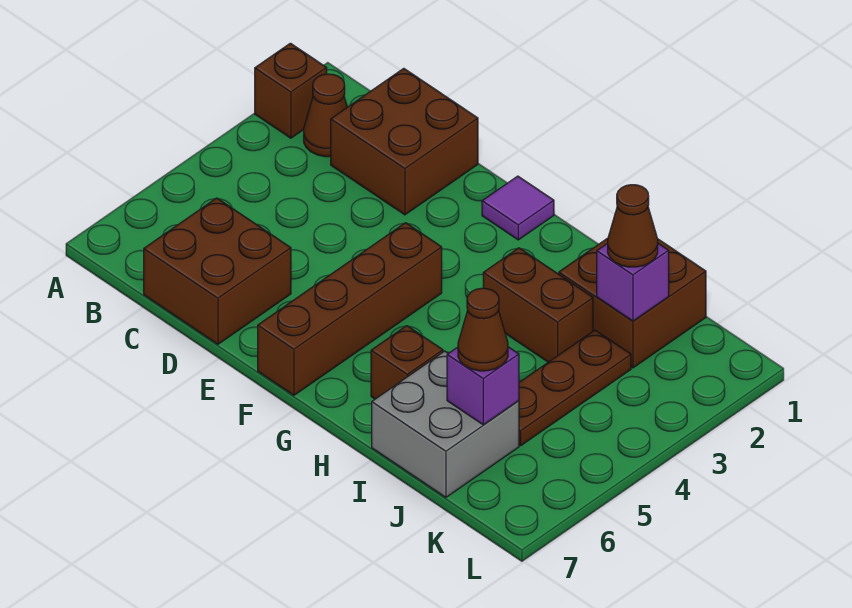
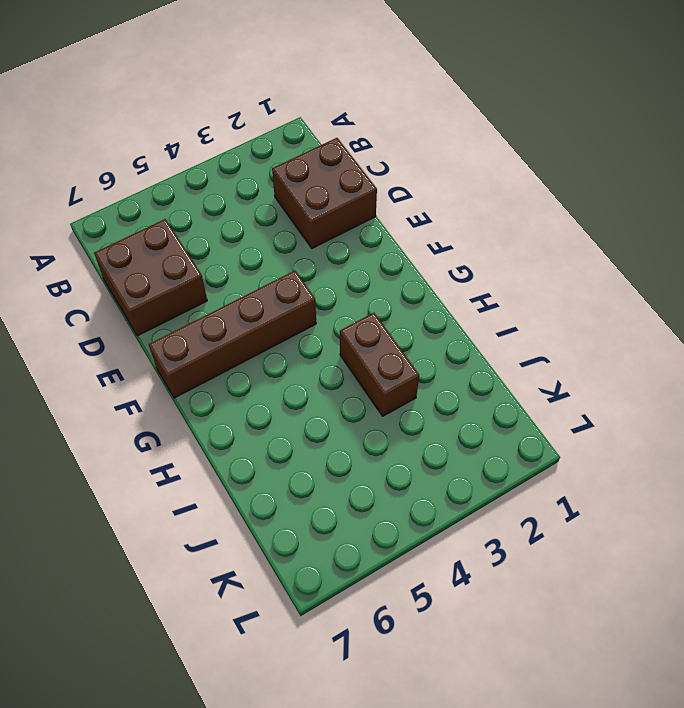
none -> brown brick A2 level 1
none -> brown cone B2 level 1
none -> purple tile F1 level 1

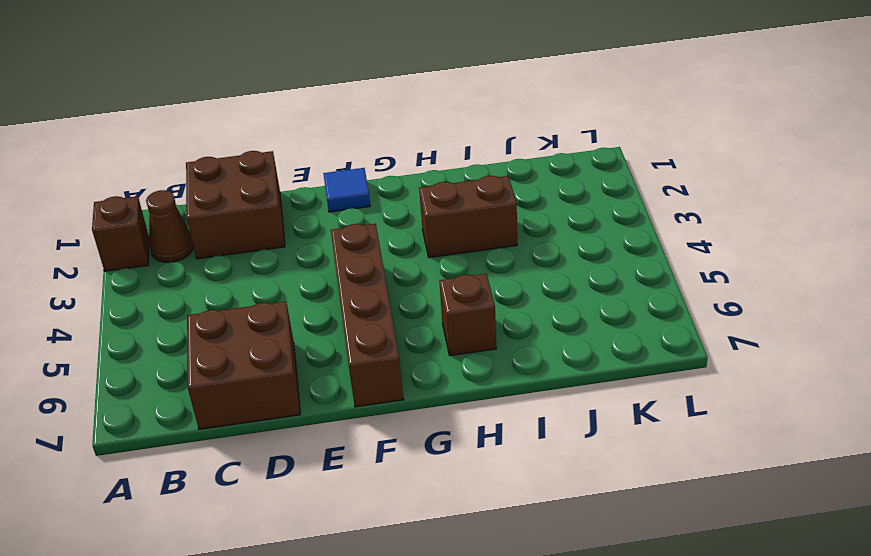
blue tile F1 level 1 -> purple tile F1 level 1
none -> brown brick I1:J2 level 1
none -> grey brick I6:J7 level 1
none -> brown plate J3:J5 level 1

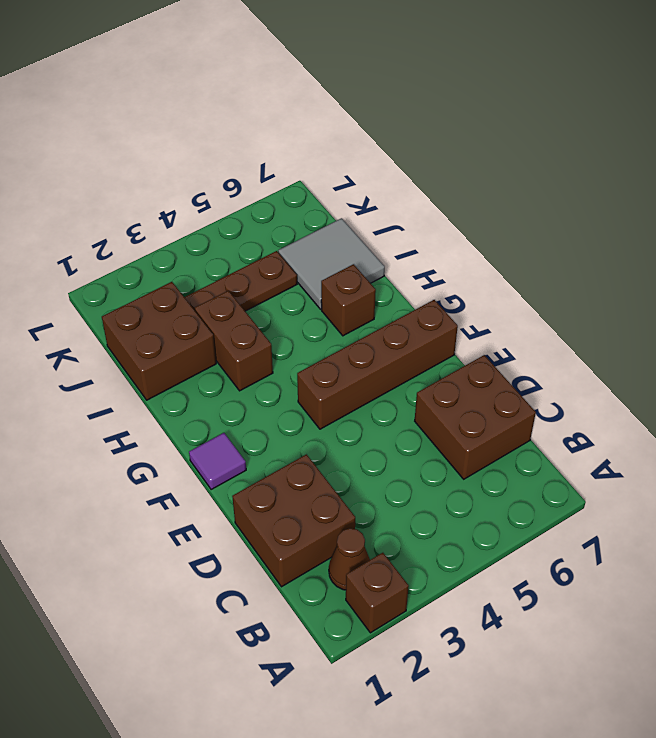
grey tile I6:J7 level 1 -> grey brick I6:J7 level 1
none -> purple brick J2 level 2
none -> purple brick J6 level 2
none -> brown cone J2 level 3

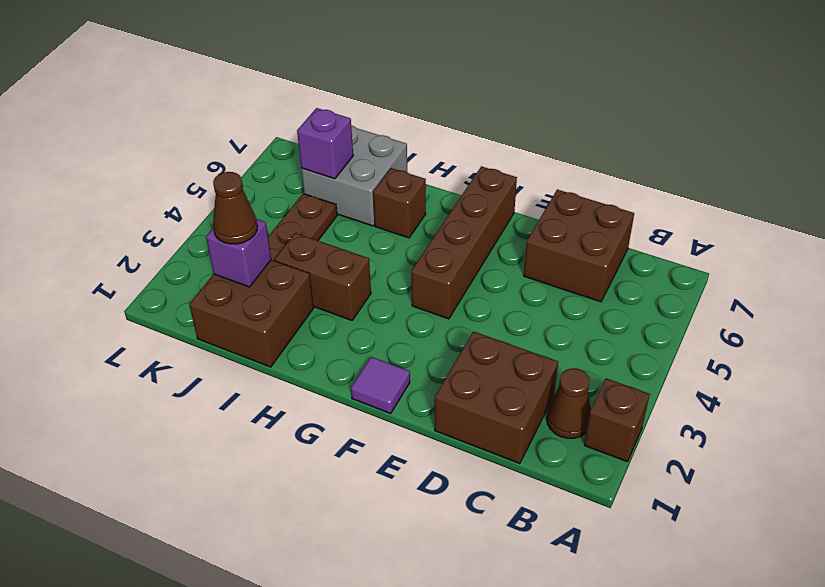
none -> brown cone J6 level 3

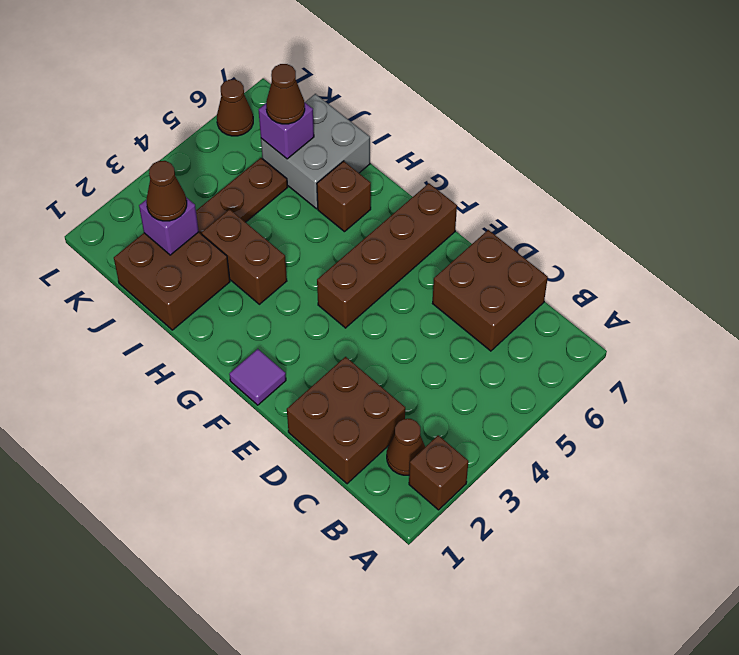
brown cone L6 level 1 -> none

